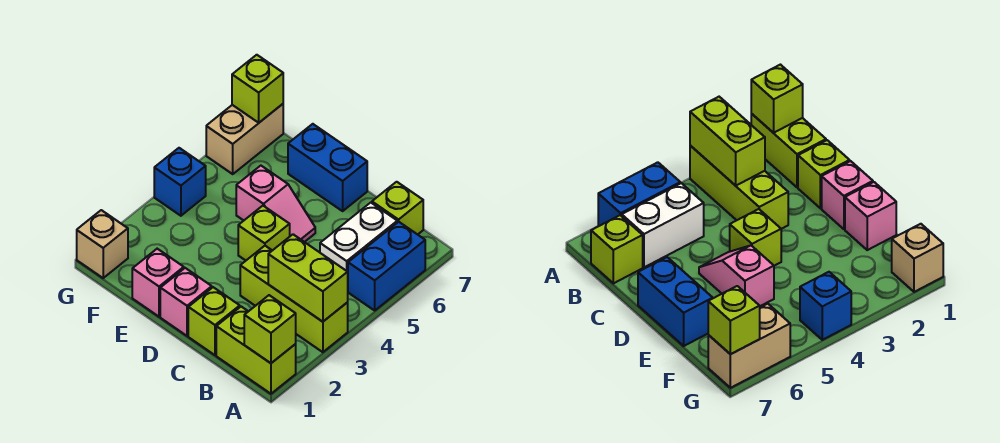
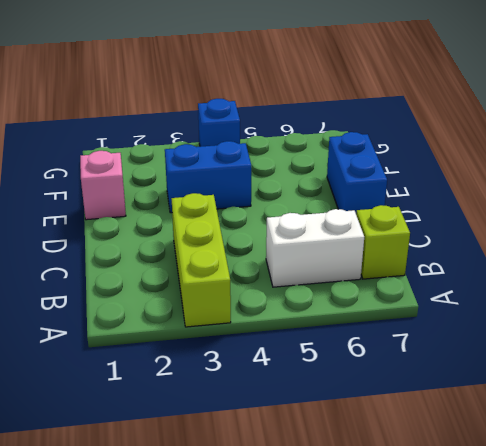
blue brick E3:E4 level 1 -> blue brick A5:A6 level 1
none -> lime brick A1:B1 level 1
none -> lime brick C1 level 1
none -> pink brick D1 level 1

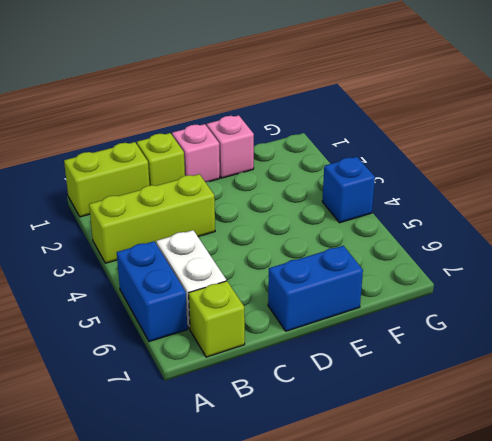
none -> lime brick D4 level 1
none -> pink slope D5:E5 level 1 top E
none -> tan brick G1 level 1

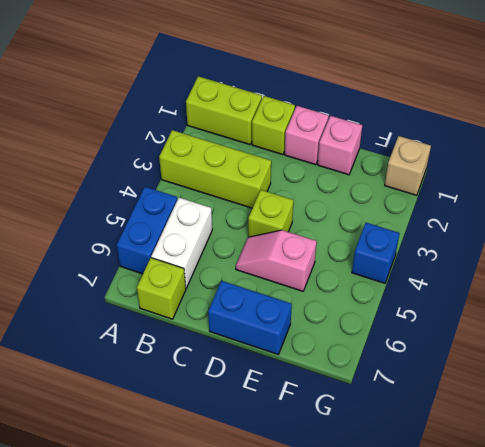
none -> tan brick G6:G7 level 1
none -> lime brick A1 level 2
none -> lime brick A3:B3 level 2

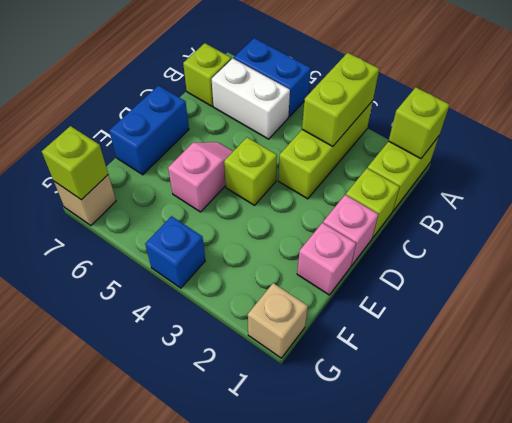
tan brick G7 level 1 -> tan brick G6:G7 level 1

